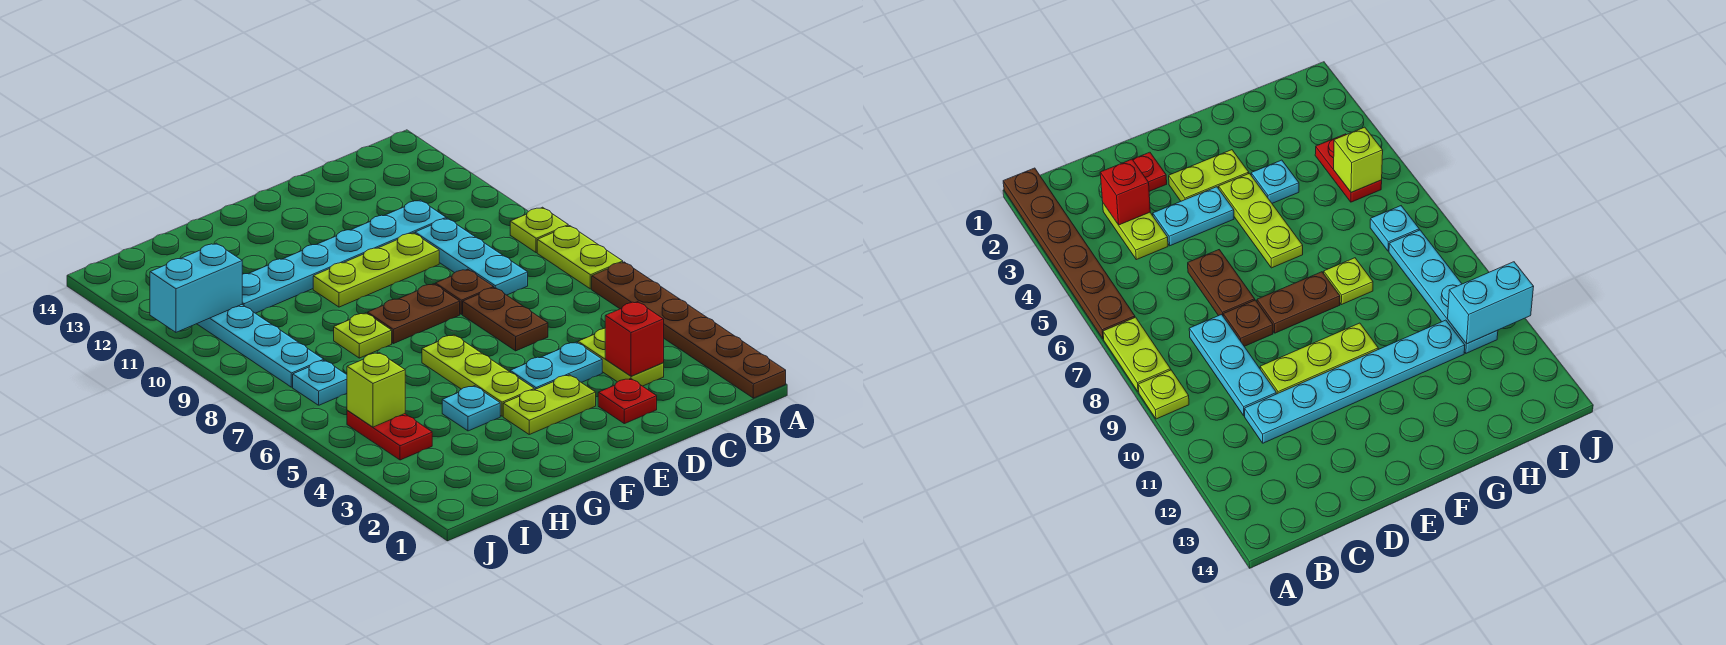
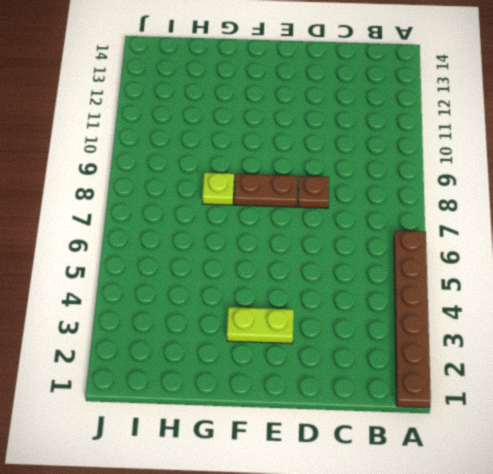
none -> lime plate A7:A8 level 1
none -> lime plate A9 level 1
none -> lime plate C3:C4 level 1

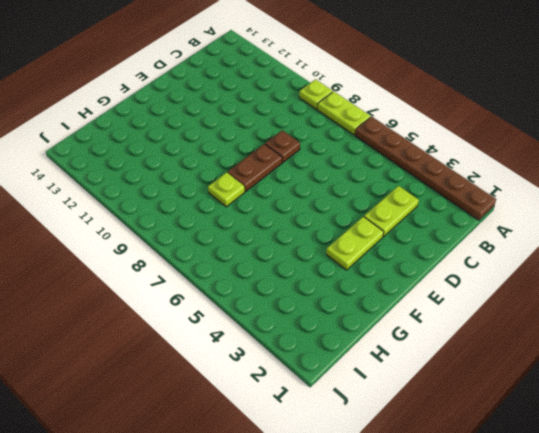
lime plate C3:D3 level 1 -> lime plate C3:C4 level 1
none -> cyan plate C8:C10 level 1
none -> cyan plate C11:H11 level 1
none -> red plate D2 level 1

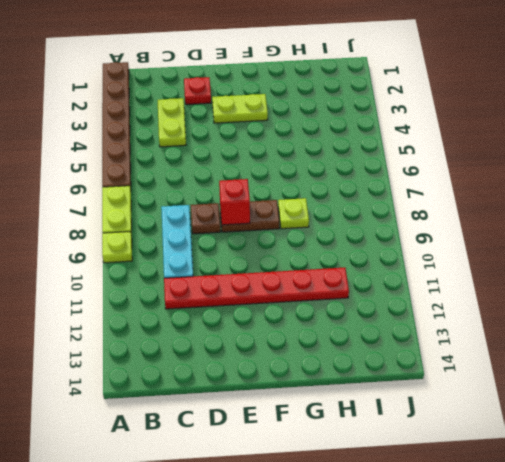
red plate C11:H11 level 1 -> cyan plate C11:H11 level 1
red brick E8 level 2 -> red brick C3 level 2
none -> cyan plate D4:E4 level 1
none -> brown plate D6:D7 level 1
none -> lime plate D10:F10 level 1

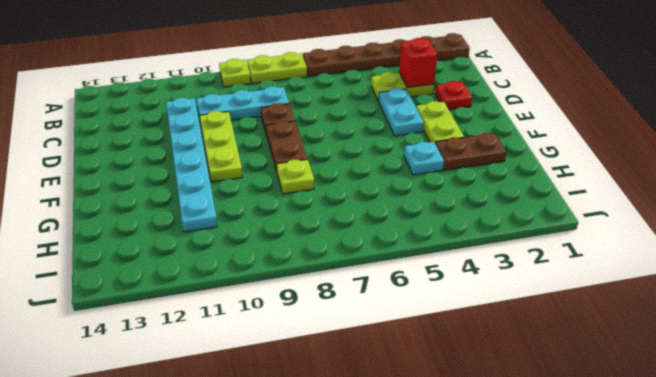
brown plate G2:G3 level 1 -> brown plate D6:D7 level 1
none -> lime plate F4:F6 level 1
none -> red plate I4:I5 level 1
none -> cyan plate I7 level 1

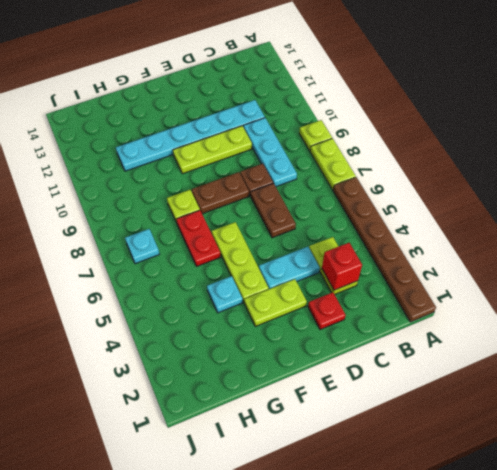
red plate G6:G7 level 1 -> red plate I4:I5 level 1
none -> cyan plate I8:I11 level 1
none -> lime brick I5 level 2
none -> cyan brick I11:J11 level 2

